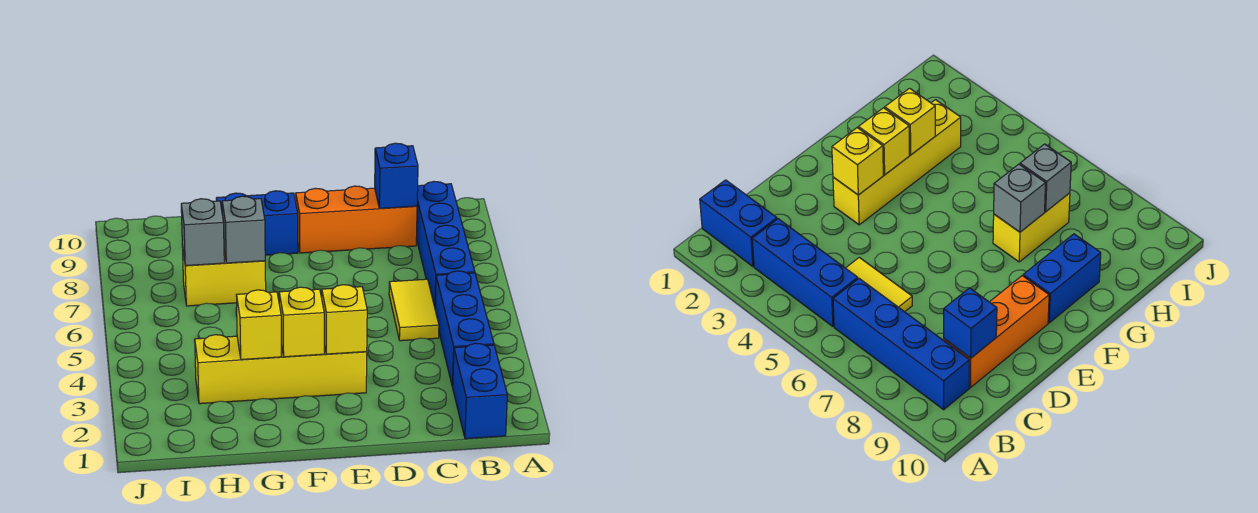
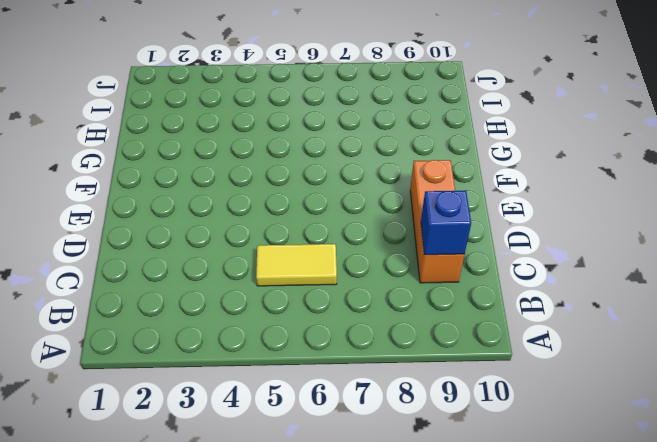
none -> blue brick B1:B2 level 1
none -> blue brick B3:B5 level 1
none -> blue brick B6:B9 level 1

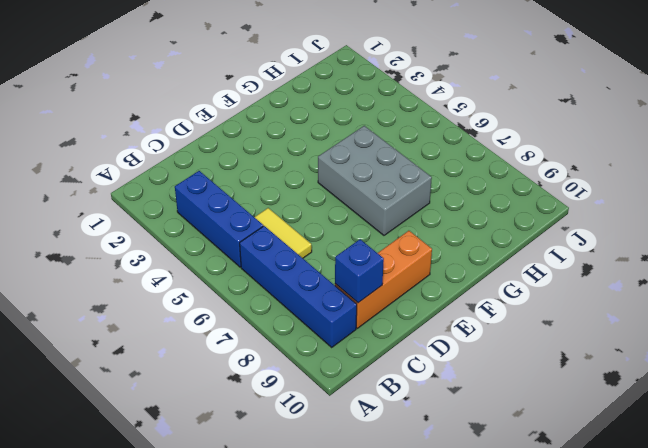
grey brick F5:G7 level 1 -> yellow brick G7:H7 level 1
none -> blue brick B1:B2 level 1
none -> yellow brick E3:H3 level 1
none -> blue brick F9:G9 level 1

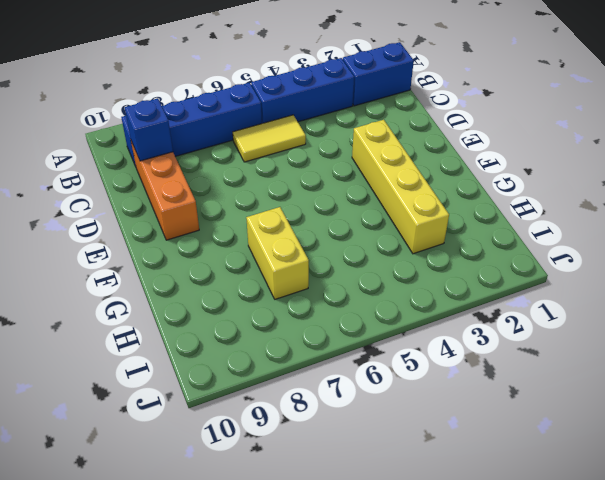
none -> blue brick F9:G9 level 1
none -> yellow brick E3 level 2
none -> yellow brick F3 level 2

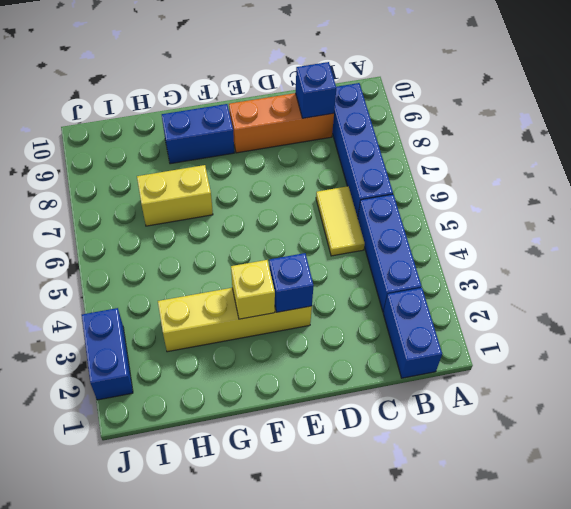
blue brick E3 level 2 -> yellow brick E3 level 2
blue brick J2:J3 level 1 -> none
none -> yellow brick G3 level 2
none -> grey brick G7 level 2
none -> grey brick H7 level 2

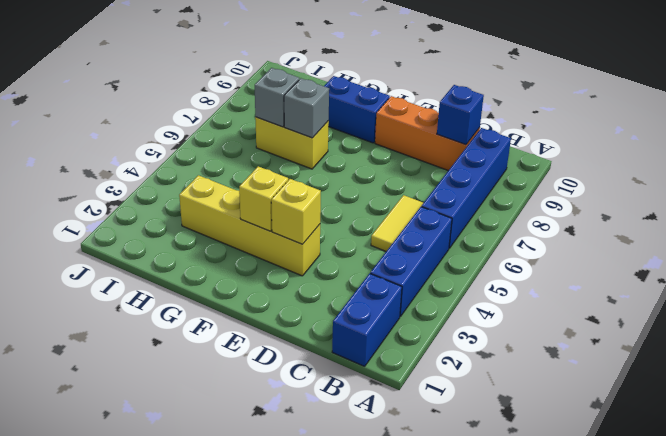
none -> yellow brick G3 level 2

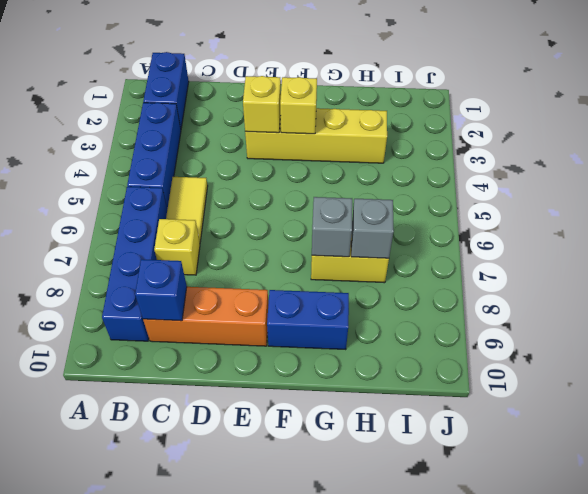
yellow brick C7 level 1 -> yellow brick G3 level 2

